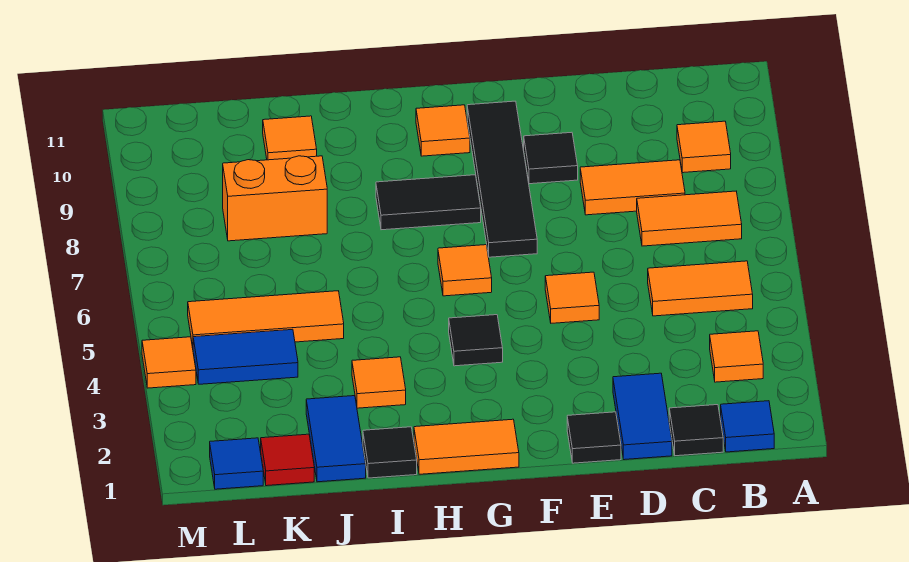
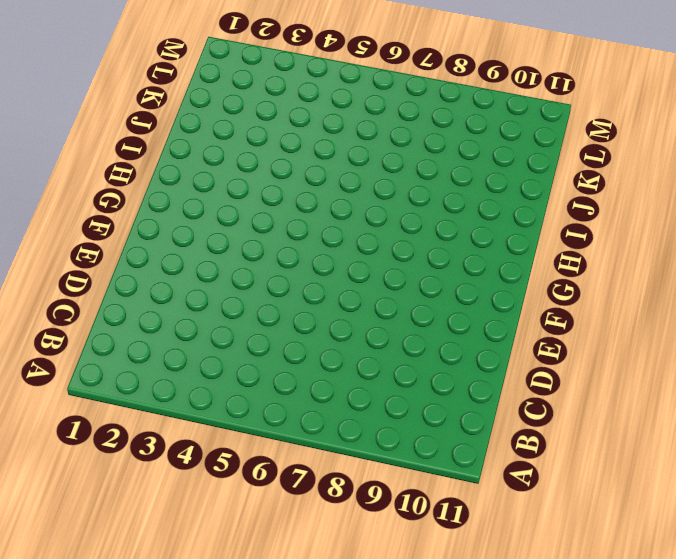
none -> blue tile B1 level 1
none -> orange tile B3 level 1
none -> orange tile B5:C5 level 1

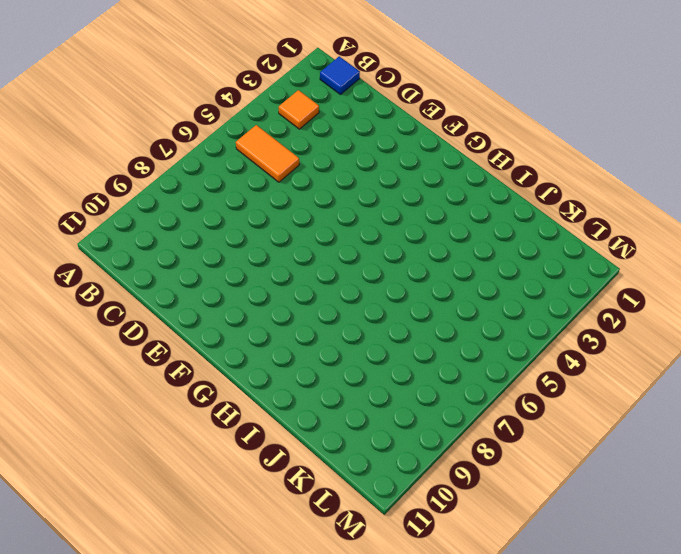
none -> orange tile B7:C7 level 1
none -> orange tile B9 level 1
none -> black tile C1 level 1

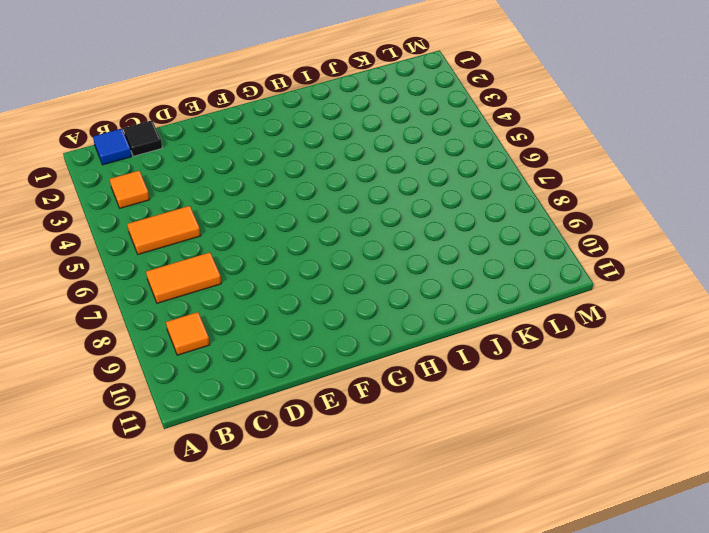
none -> orange tile C8:D8 level 1
none -> blue tile D1:D2 level 1
none -> black tile E1 level 1

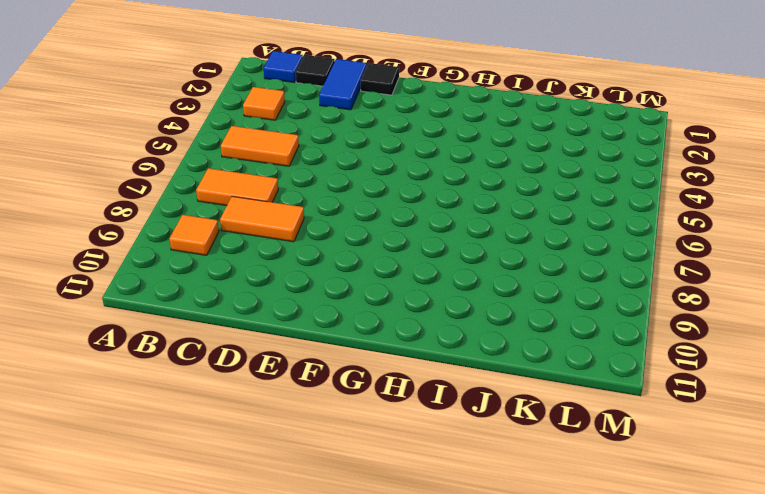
none -> orange tile E5 level 1
none -> black tile E9 level 1
none -> black tile F7:F10 level 1

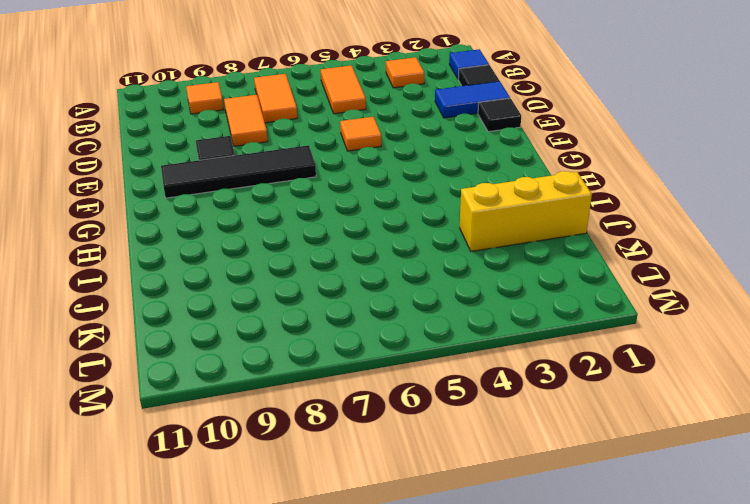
yellow brick J1:J3 level 1 -> blue tile J1:J2 level 1
none -> orange tile G1:H1 level 1
none -> black tile G4 level 1
none -> orange tile G6 level 1

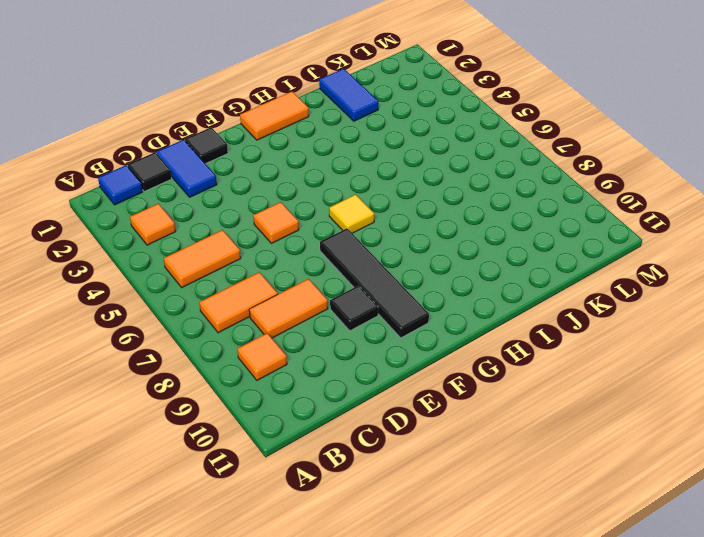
yellow tile G6 level 1 -> orange tile G6 level 1
none -> black tile G4 level 1
none -> black tile G8:H8 level 1
none -> orange tile G10 level 1

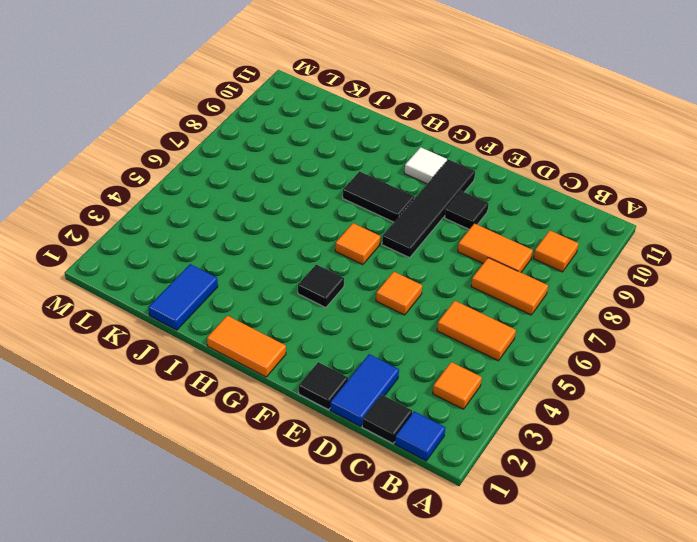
white tile G10 level 1 -> orange tile G10 level 1
none -> black tile I1 level 1
none -> orange tile I3 level 1
none -> orange tile J5:L5 level 1

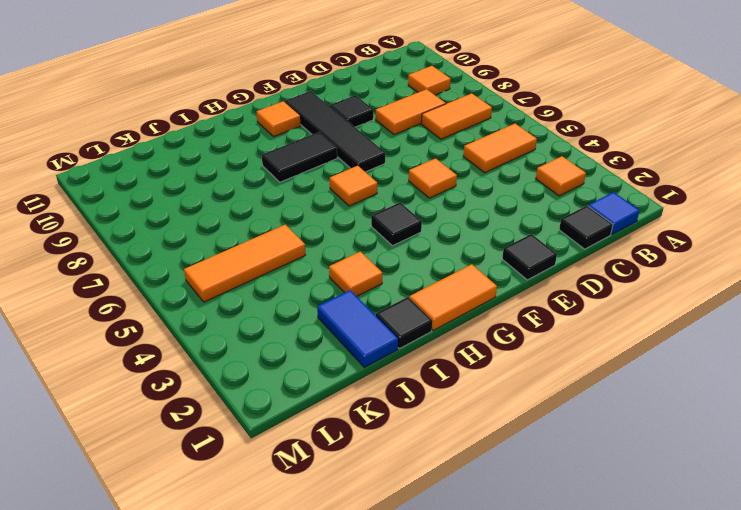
none -> blue tile D1:D2 level 1
none -> orange brick J8:K8 level 1
none -> orange tile J10 level 1

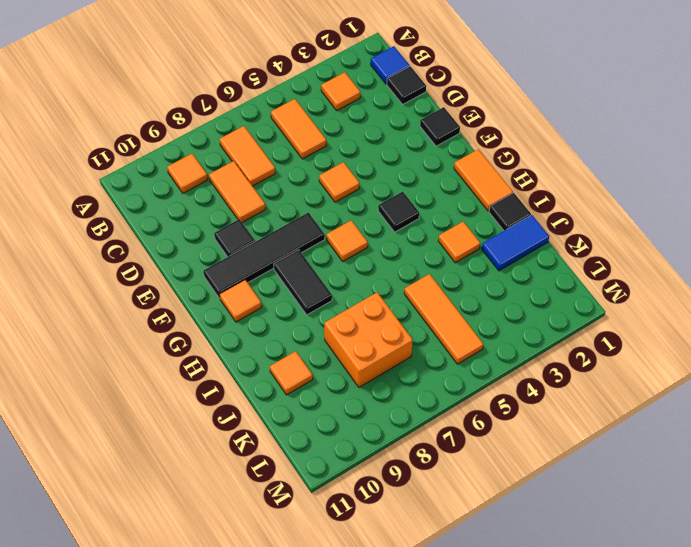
orange brick J7:K8 level 1 -> orange brick J8:K8 level 1
none -> blue tile D1:D2 level 1
none -> red tile K1 level 1
none -> blue tile K4:L4 level 1

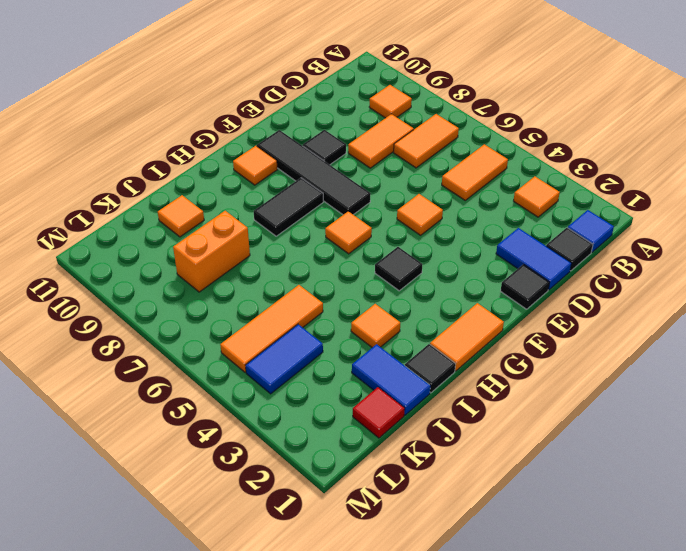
none -> blue tile L1 level 1
none -> orange tile M4 level 1

